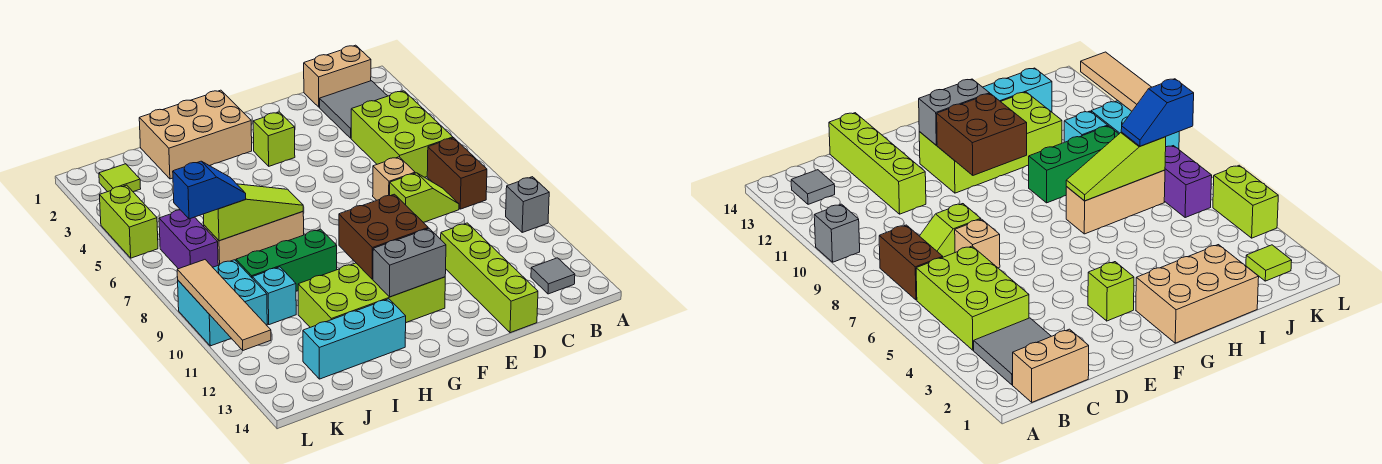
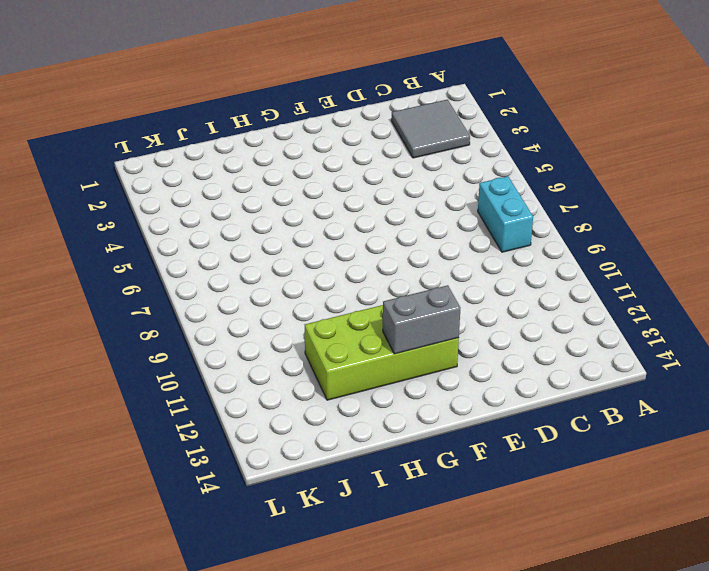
cyan brick B7:B8 level 1 -> brown brick B7:B8 level 1
none -> grey brick A10 level 1
none -> tan brick B1:C1 level 1
none -> lime brick B4:C6 level 1

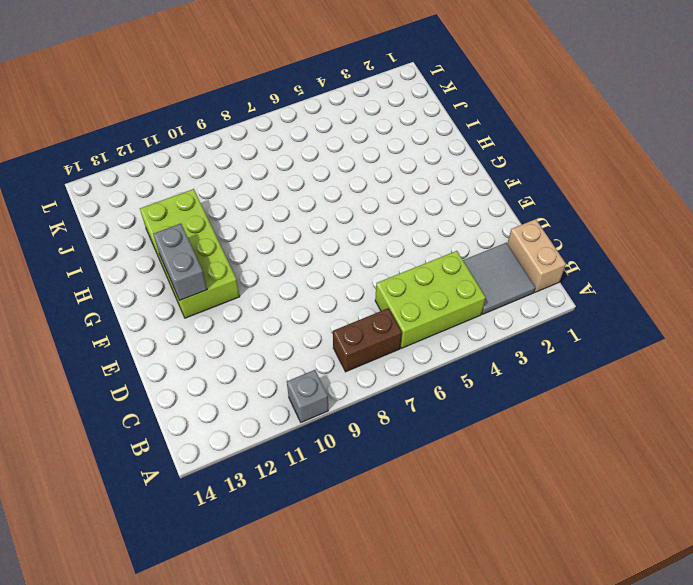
none -> grey tile B13 level 1
none -> lime slope C8:D8 level 1 top D
none -> tan brick D7 level 1

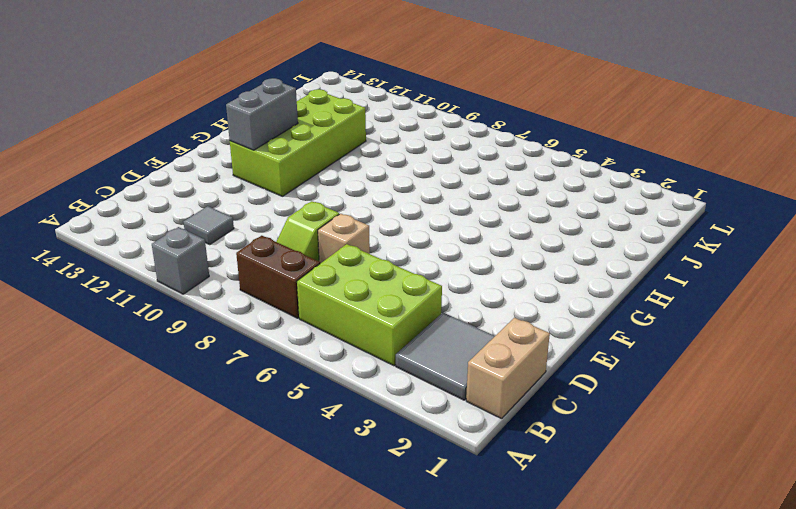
grey tile C11 level 1 -> grey tile B13 level 1
none -> lime brick D11:D14 level 1
none -> lime brick F3 level 1
none -> tan brick G1:I2 level 1

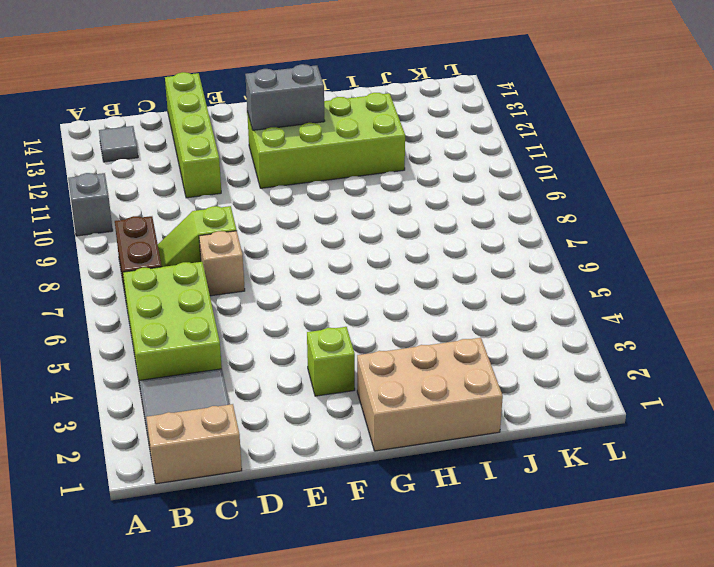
none -> tan brick H7:J7 level 1
none -> green brick H9:J9 level 1
none -> cyan brick H13:J13 level 1

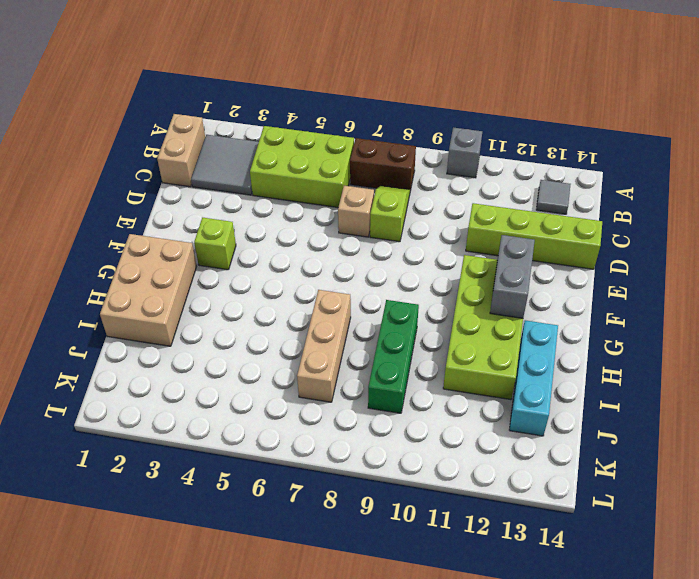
none -> cyan brick J10 level 1
none -> lime tile K2 level 1
none -> purple brick K6:K7 level 1

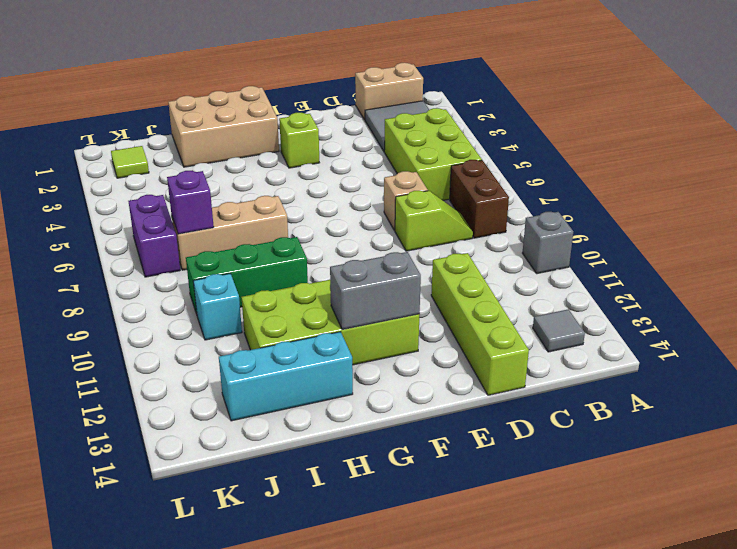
purple brick J7 level 2 -> lime slope H7:J7 level 2 top J
none -> cyan brick K9:L10 level 1
none -> lime brick L4:L5 level 1
none -> brown brick F10:G11 level 2

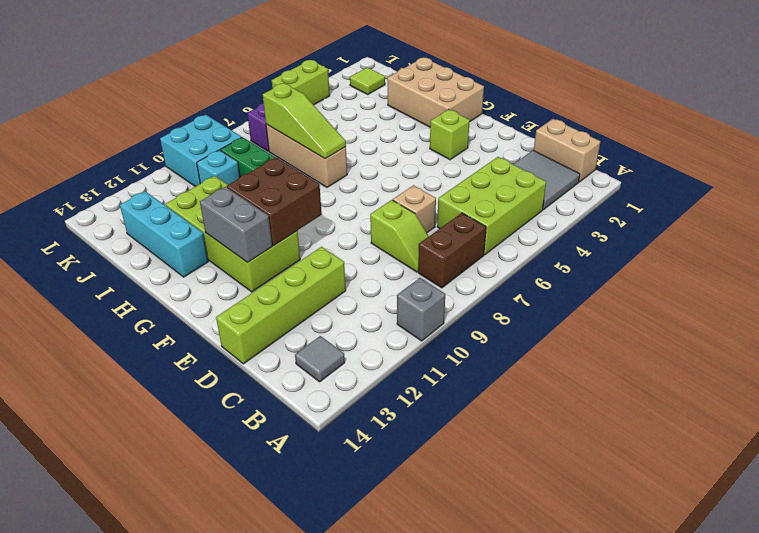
none -> tan tile L9:L12 level 2
none -> blue slope J7:K7 level 3 top K

